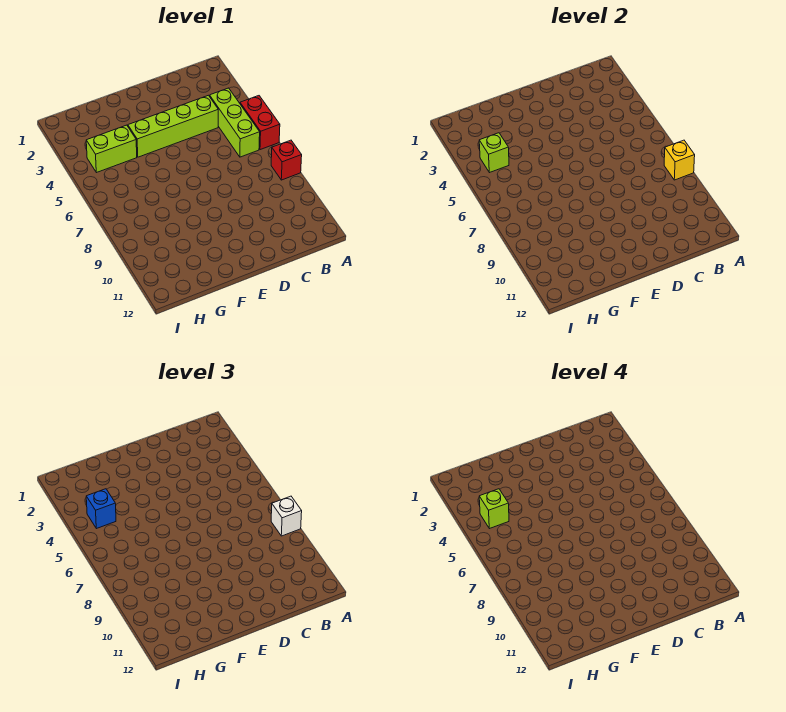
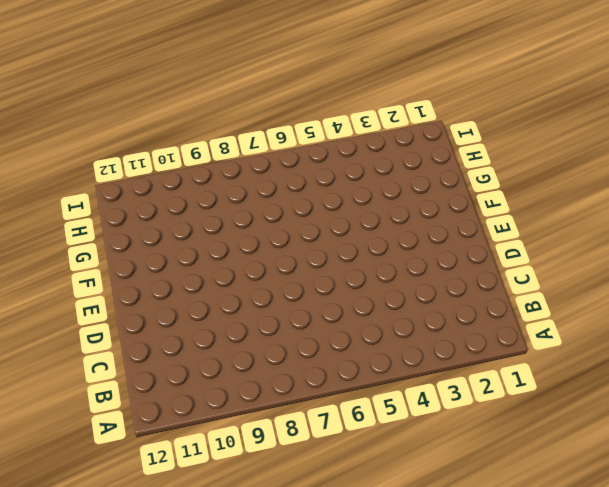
none -> red brick A5:A6 level 1
none -> red brick A8 level 1

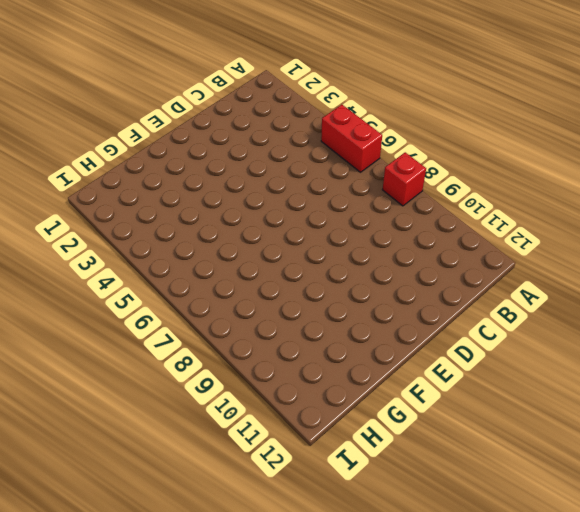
none -> lime brick B4:B6 level 1
none -> lime brick C4:F4 level 1

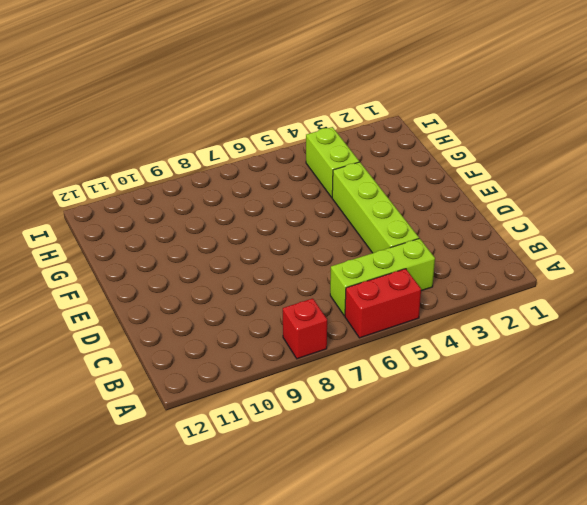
none -> yellow brick A8 level 2
none -> lime brick H4 level 2

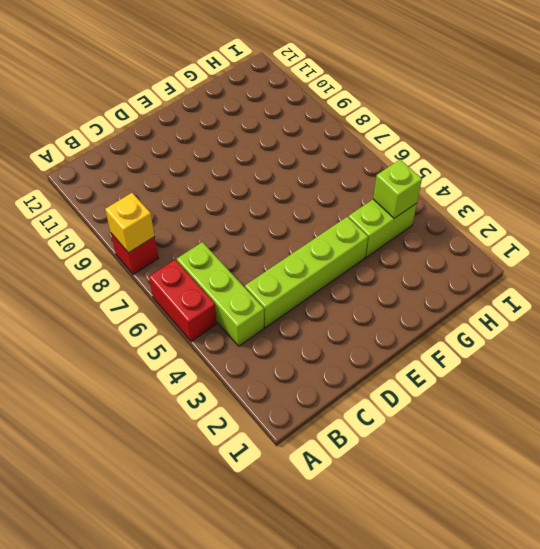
none -> white brick A8 level 3
none -> blue brick H4 level 3

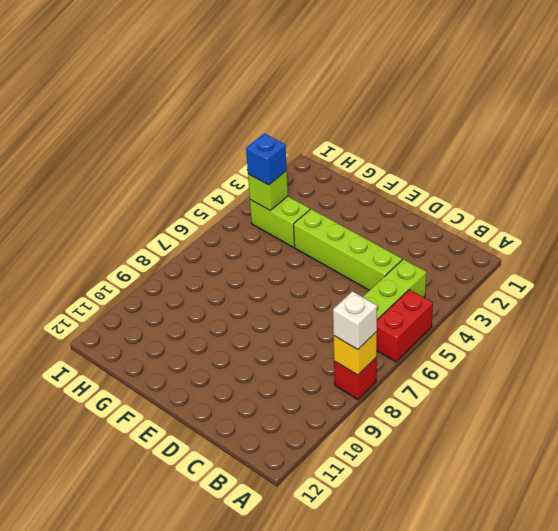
none -> lime brick H4 level 4

